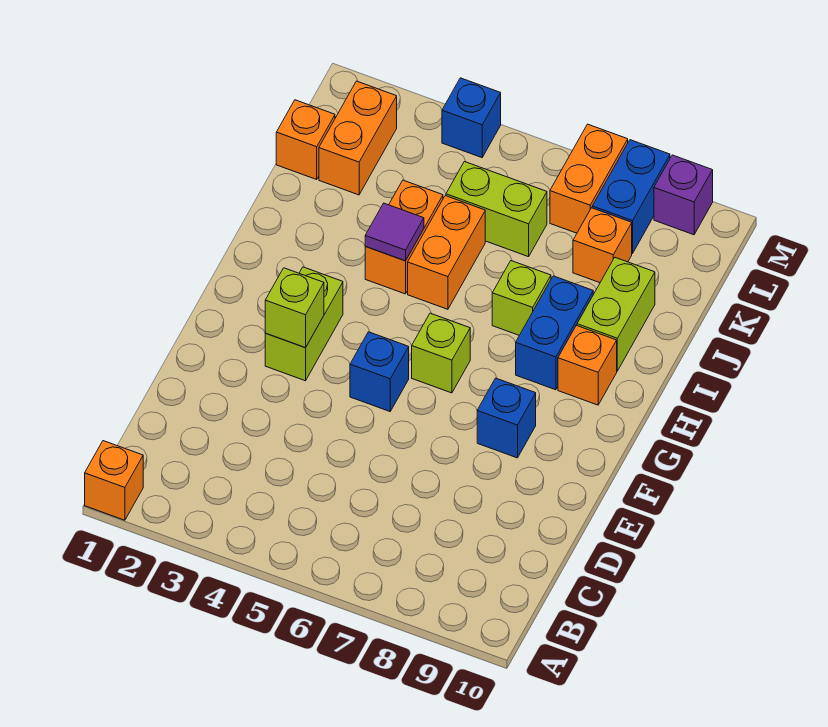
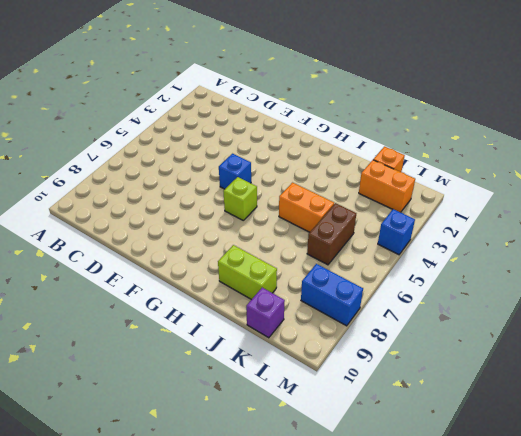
brown brick K5:K6 level 1 -> lime brick K5:K6 level 1
purple brick K10 level 1 -> purple brick M9 level 1
none -> orange brick A1 level 1
none -> lime brick F3:G3 level 1
none -> blue brick F8 level 1

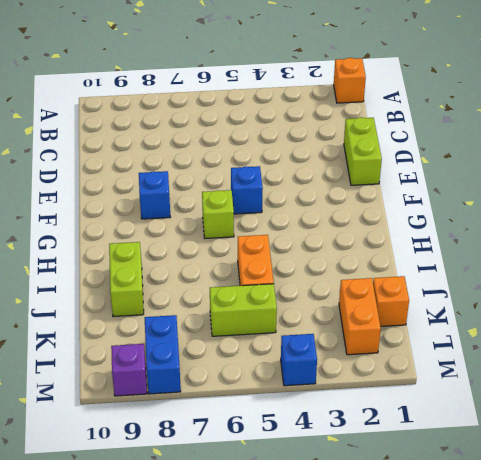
lime brick D1:E1 level 1 -> lime brick F3:G3 level 1
none -> blue brick H8:I8 level 1
none -> orange brick H9 level 1
none -> orange brick I4:J4 level 1

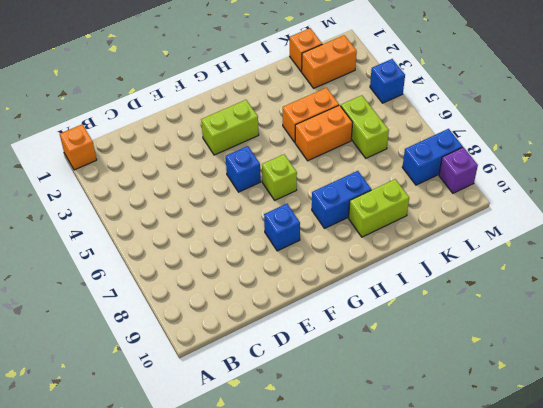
none -> orange brick H9 level 1
none -> lime brick I7 level 1
none -> orange brick K8 level 1

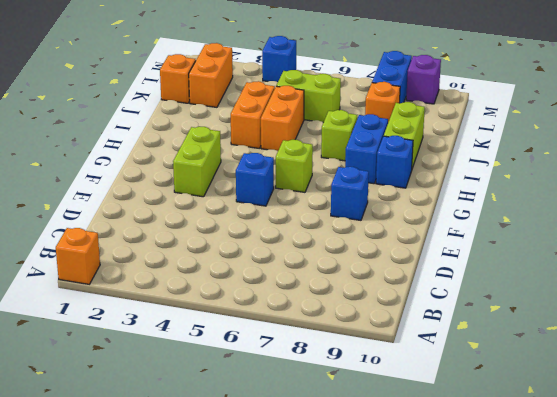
blue brick H9 level 1 -> orange brick H9 level 1
none -> orange brick L7:M7 level 1
none -> lime brick F3 level 2
none -> purple tile I4 level 2

